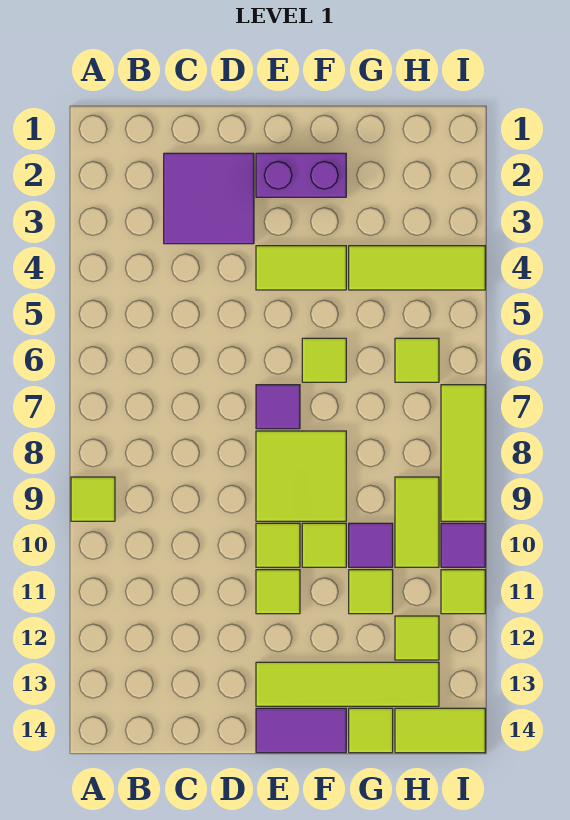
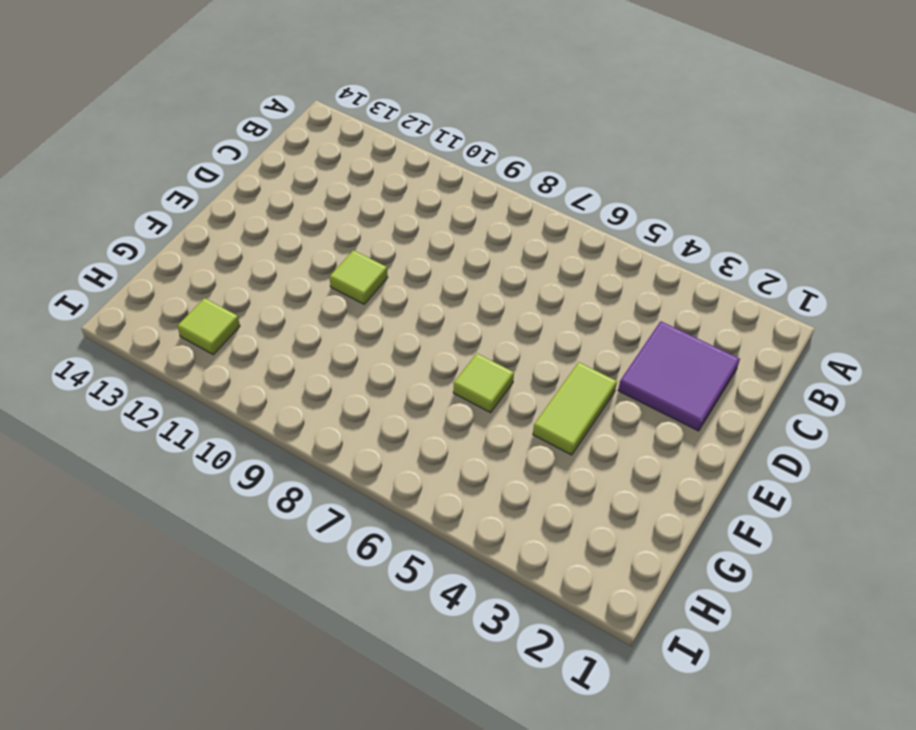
none -> lime tile A9 level 1
none -> purple brick E2:F2 level 1
none -> purple tile E7 level 1

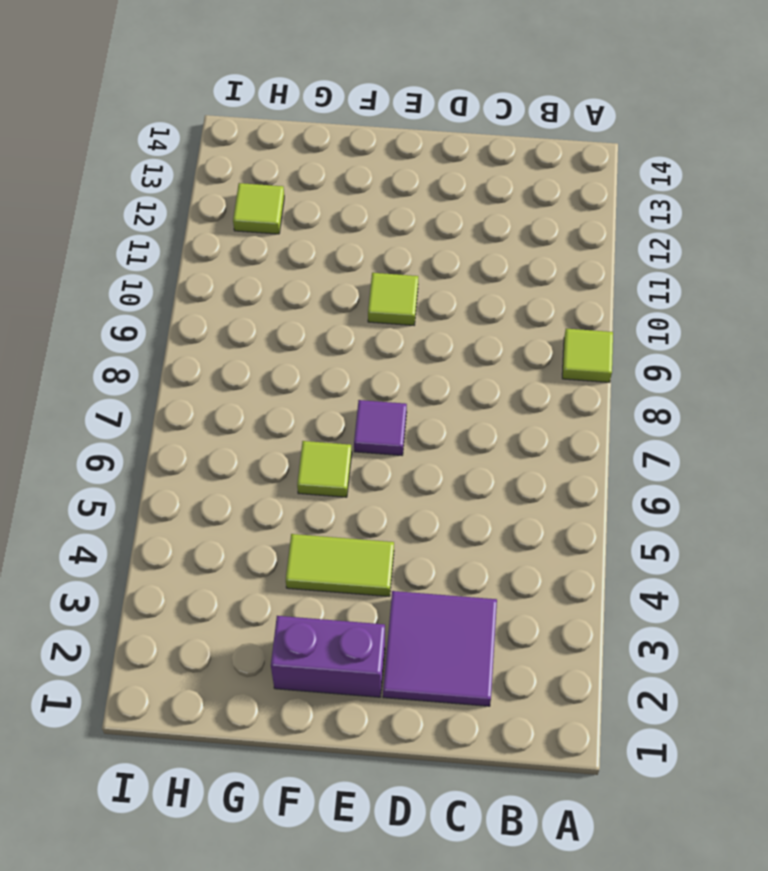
none -> lime tile E8:F9 level 1
none -> lime tile E11 level 1
none -> lime tile E13:H13 level 1

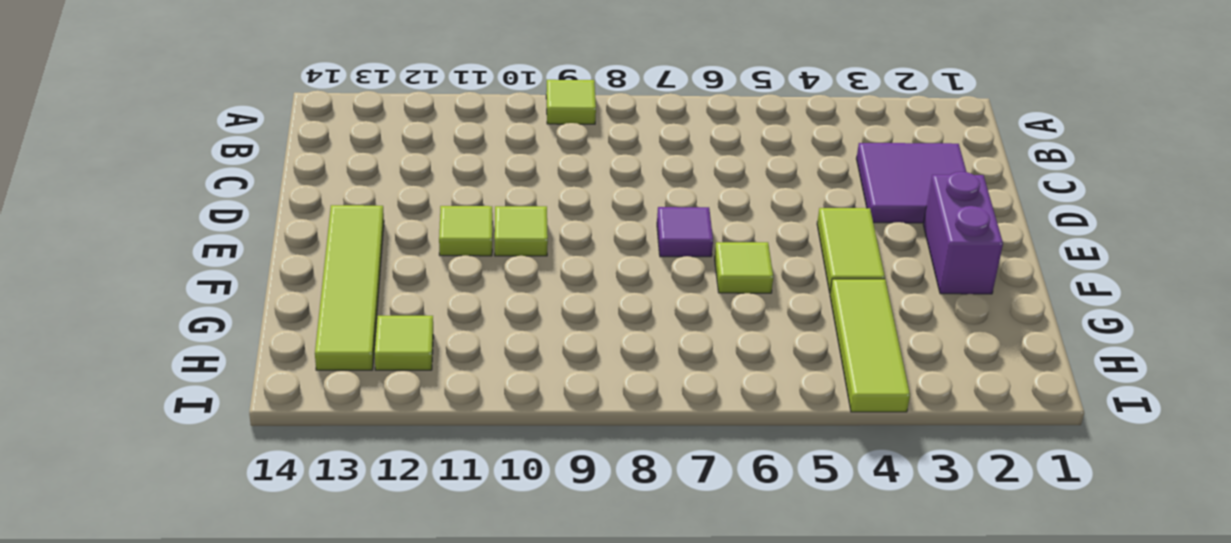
none -> lime tile E8:F9 level 1
none -> purple tile E14:F14 level 1
none -> lime tile F10 level 1

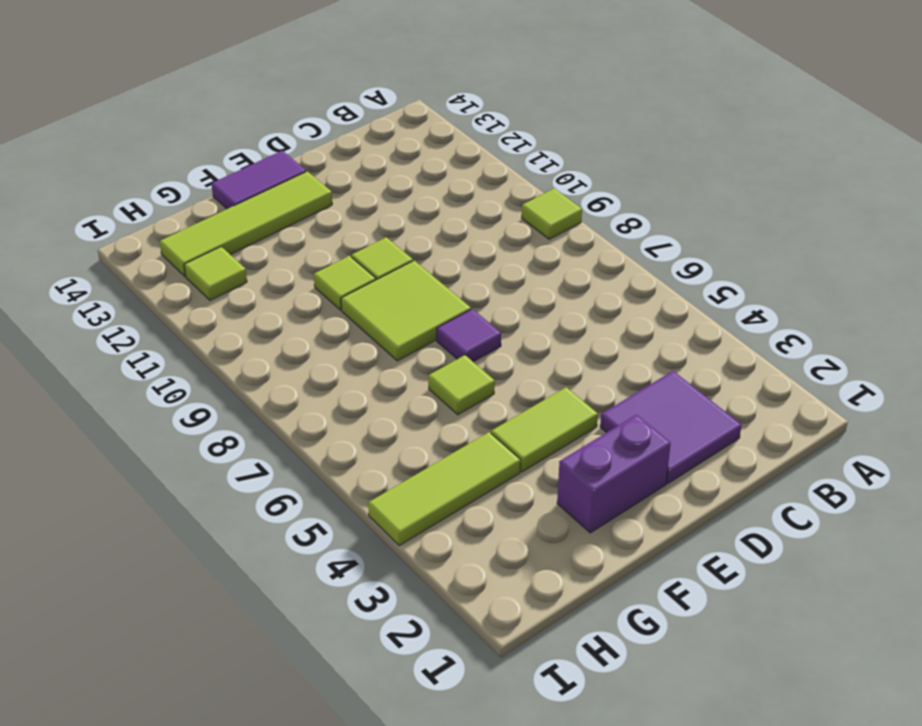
none -> lime tile E11 level 1
none -> purple tile G10 level 1
none -> lime tile G11 level 1

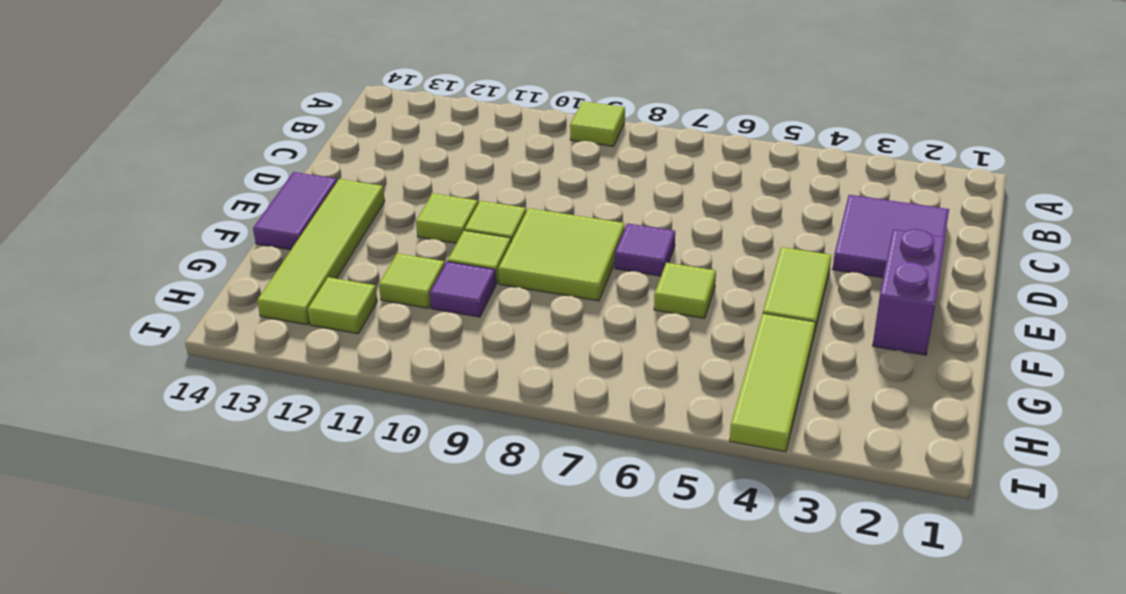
none -> lime tile G14 level 1
none -> lime tile H6 level 1
none -> lime tile H9:H10 level 1

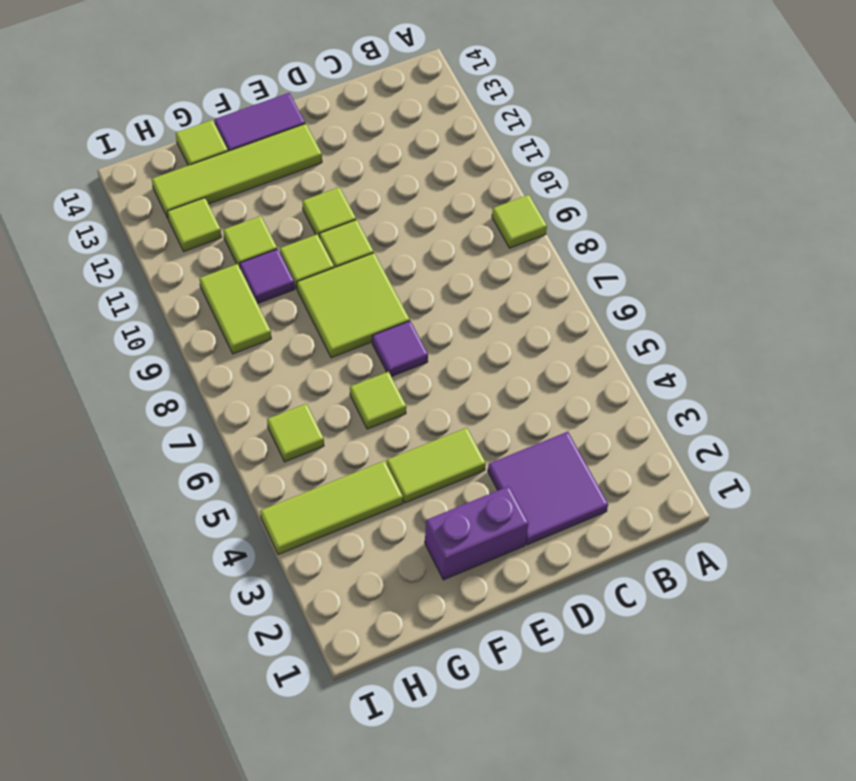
none -> lime tile H14:I14 level 1
none -> lime tile I7:I9 level 1
none -> purple tile I10 level 1

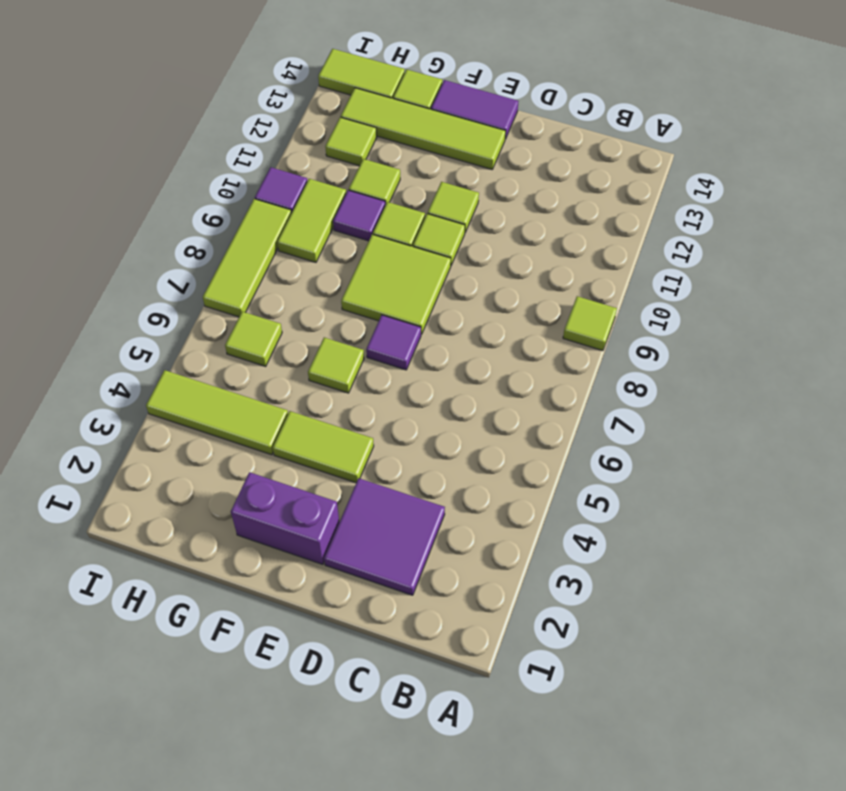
none -> lime tile I11 level 1

